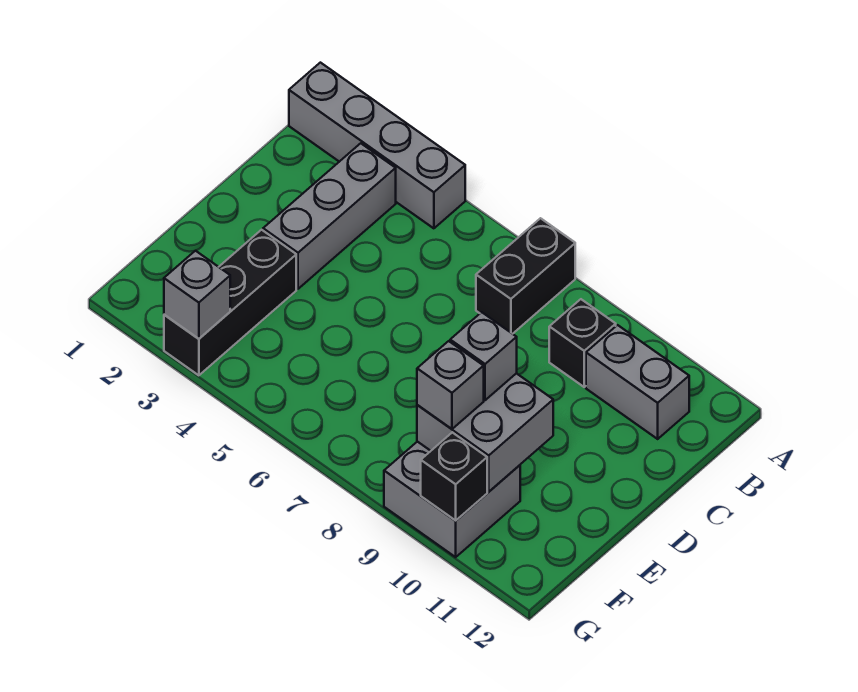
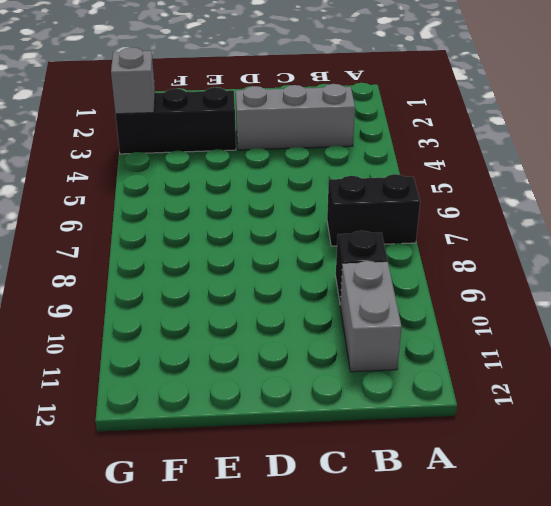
none -> grey brick A1:A4 level 1
none -> grey brick F9:G10 level 1
none -> grey brick E9:F10 level 2

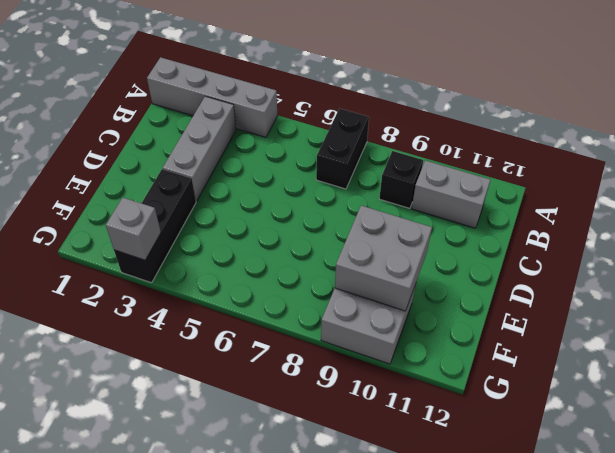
none -> black brick G10 level 2
none -> grey brick E9 level 3
none -> grey brick F9 level 3

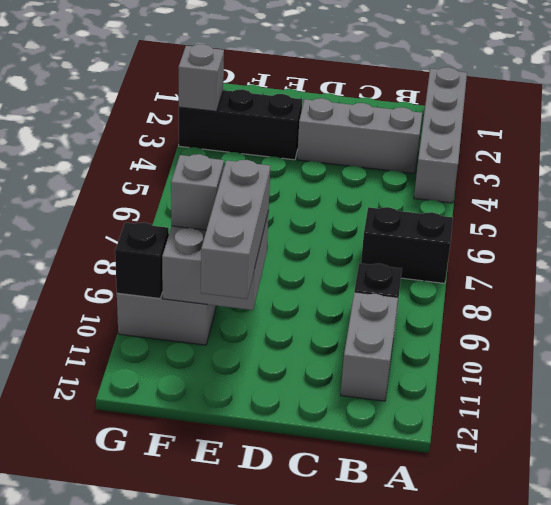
grey brick E9:E11 level 3 -> grey brick E9 level 3

